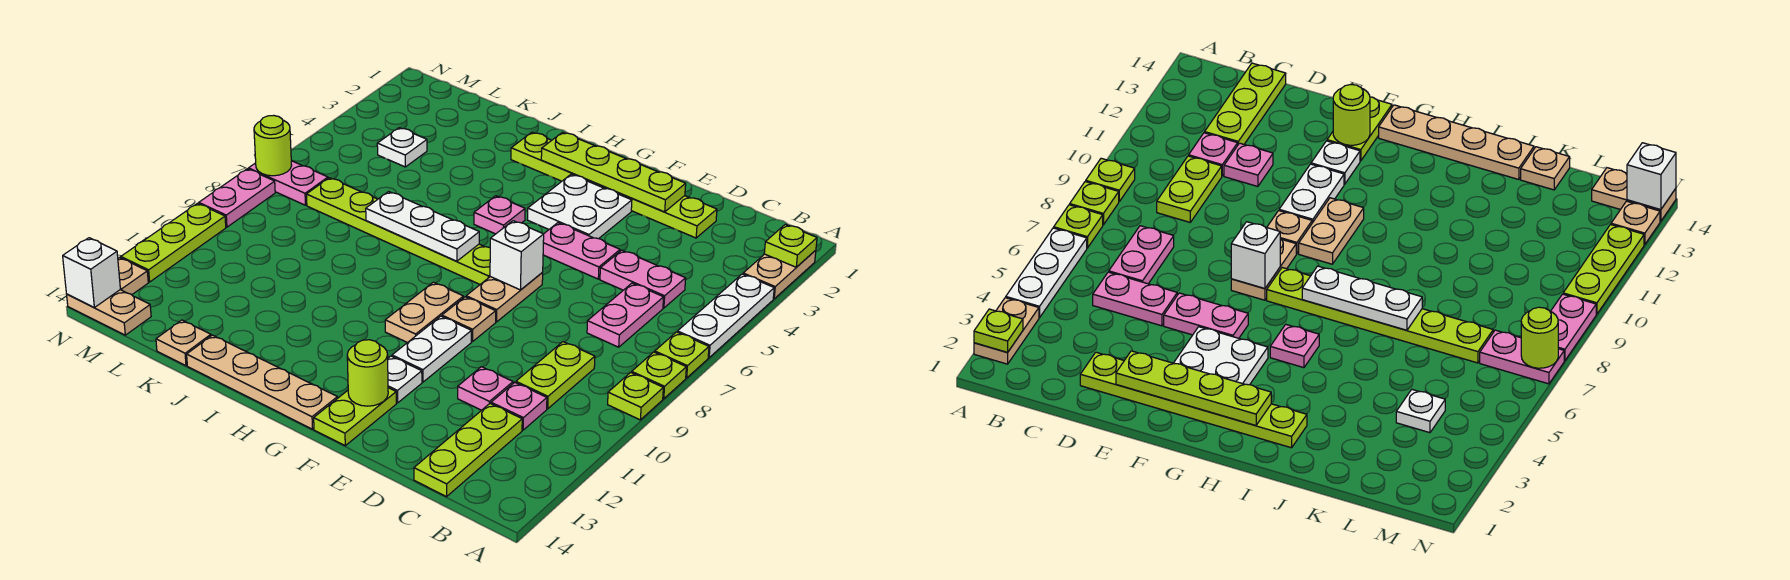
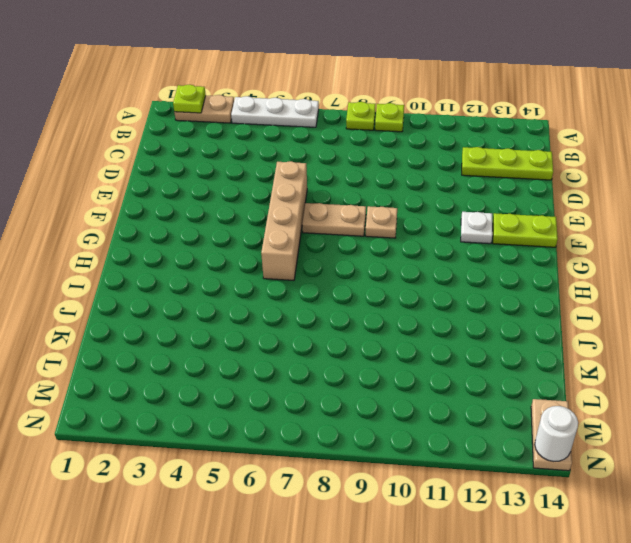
tan brick E6:H6 level 1 -> none
white round brick N14 level 2 -> white brick N14 level 2
none -> lime plate A7 level 1
none -> pink plate C5:D5 level 1
none -> pink plate C6:C7 level 1
none -> lime plate C9:C10 level 1

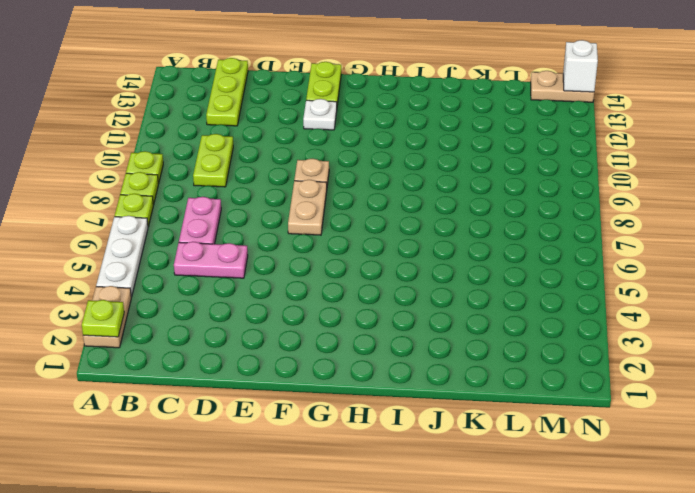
none -> pink plate C11 level 1
none -> lime plate D2:I2 level 1
none -> pink plate D11 level 1
none -> pink plate E5:F5 level 1

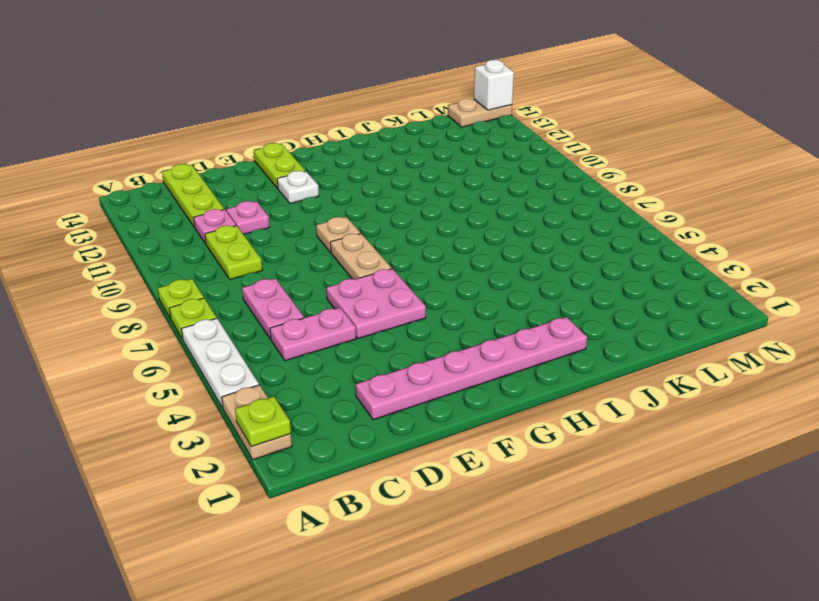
pink plate D2:I2 level 1 -> lime plate D2:I2 level 1
pink plate E5:F6 level 1 -> pink plate E5:F5 level 1
none -> lime plate A9 level 1
none -> white plate F3:G4 level 1
none -> white plate F10:F11 level 1
none -> lime plate G7:L7 level 1

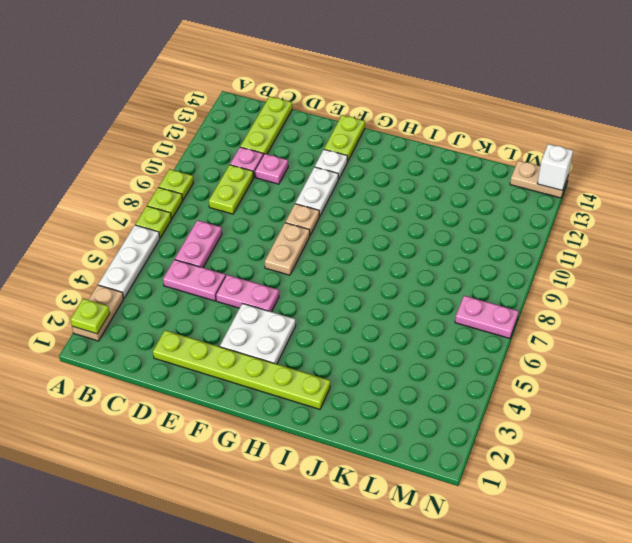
none -> lime plate G7:L7 level 1
none -> tan plate G9:G10 level 1
none -> tan plate G14:J14 level 1
none -> pink plate H5 level 1

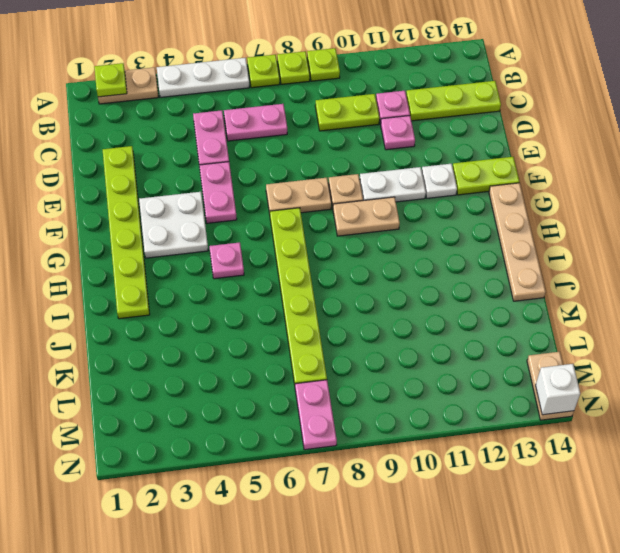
none -> tan plate K14 level 1
none -> white plate L4 level 1
none -> pink plate N8:N9 level 1
none -> lime plate N10:N12 level 1

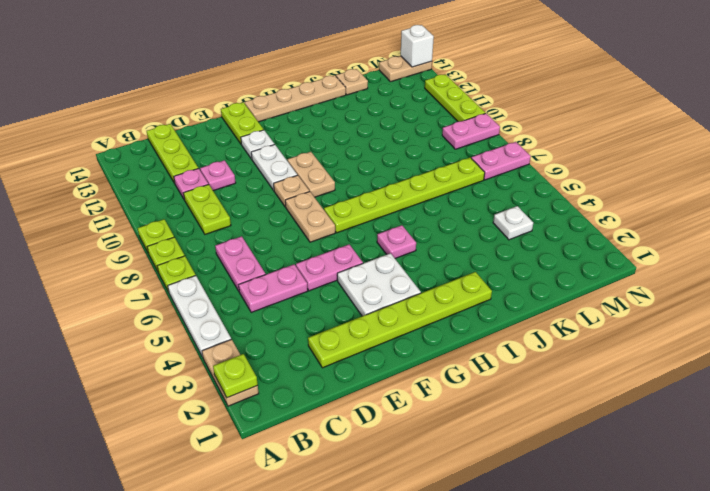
pink plate M9:N9 level 1 -> pink plate N8:N9 level 1
none -> tan plate N13 level 1
none -> lime plate E2:H2 level 2
none -> white brick F7 level 2
none -> lime round brick F13 level 2

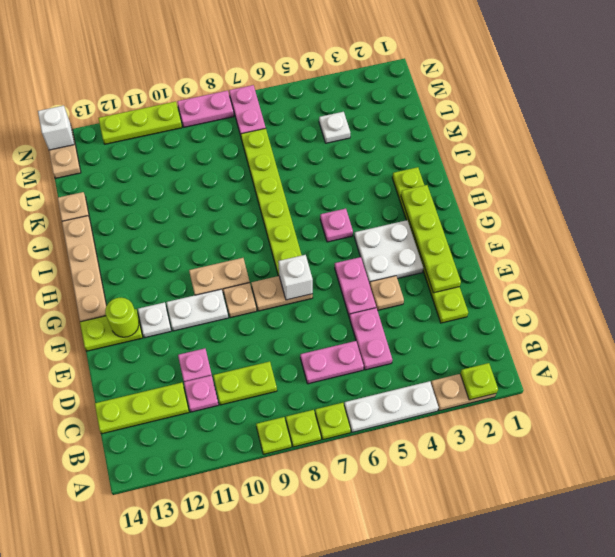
tan plate E4 level 1 -> tan plate N13 level 1
none -> white plate H7:J7 level 2
none -> lime round brick N7 level 2

